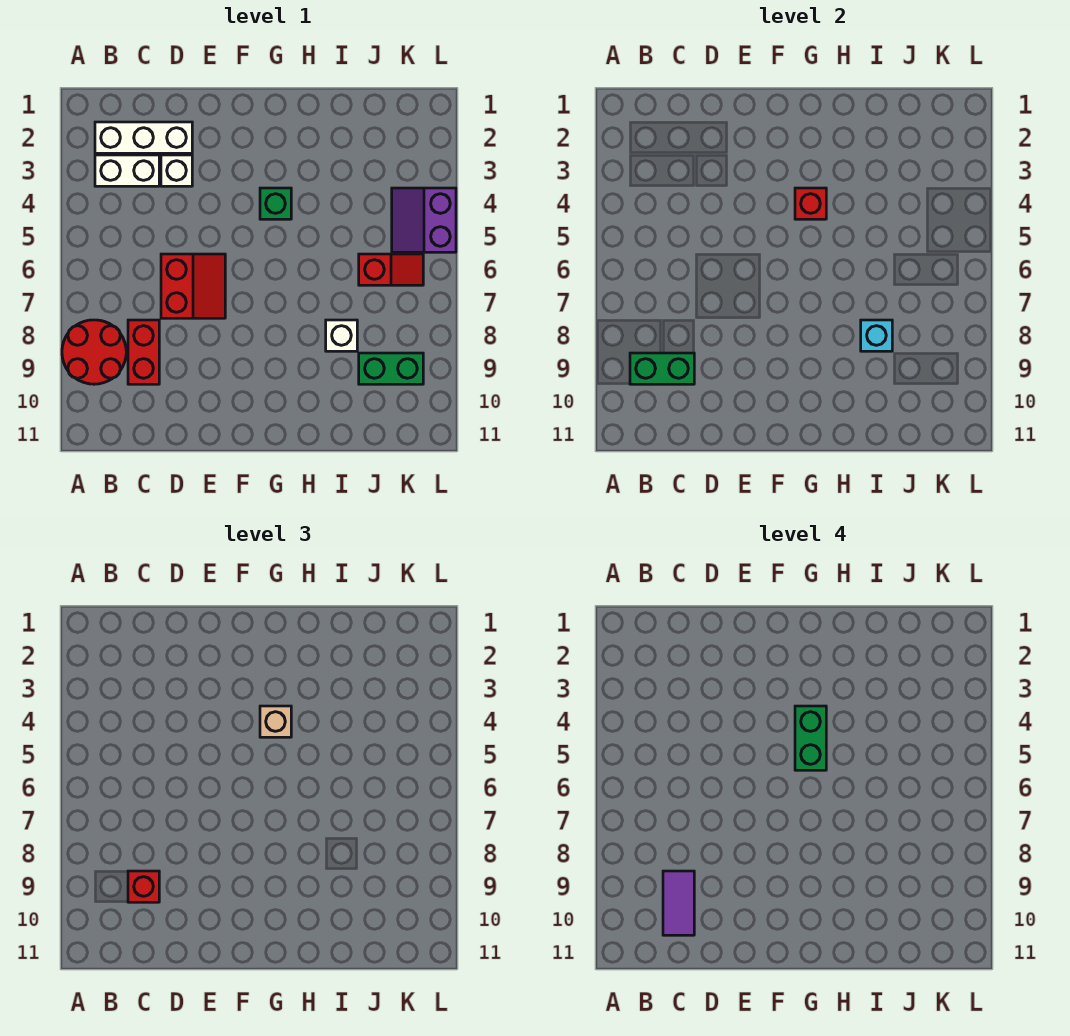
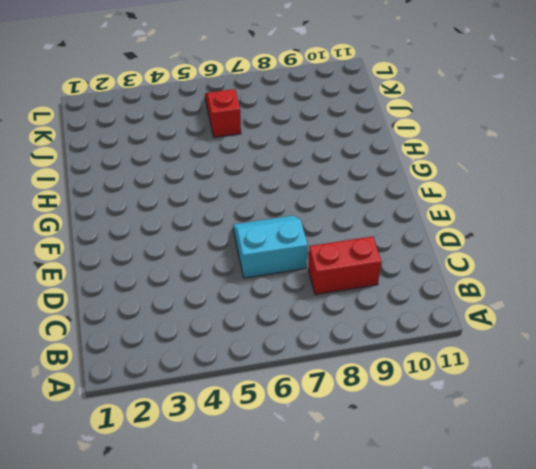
cyan slope D6:E7 level 1 top D -> red slope D6:E7 level 1 top D
none -> red round brick A8:B9 level 1
none -> white brick B2:D2 level 1
none -> white brick B3:C3 level 1

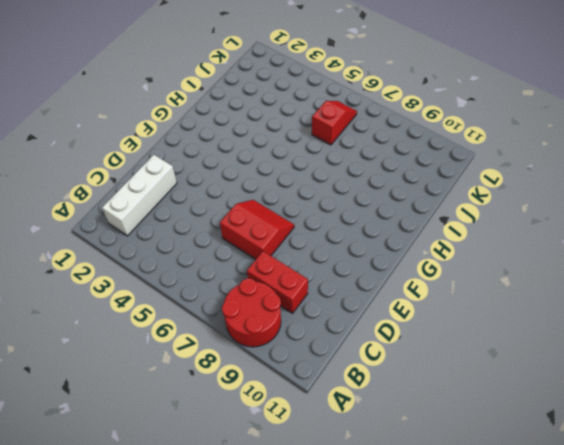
none -> white brick B3:C3 level 1
none -> white brick D3 level 1
none -> green brick G4 level 1

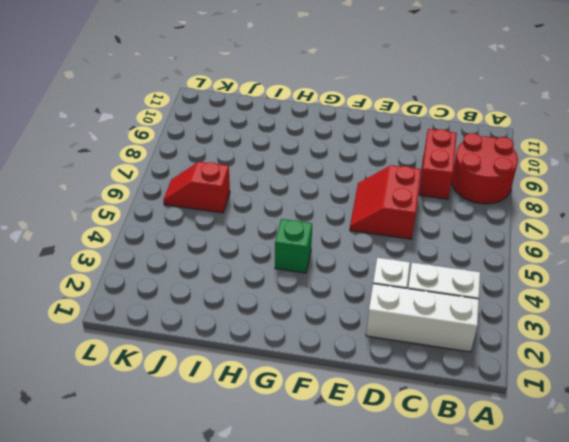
none -> white brick I8 level 1
none -> green brick J9:K9 level 1
none -> purple slope K4:L5 level 1 top L

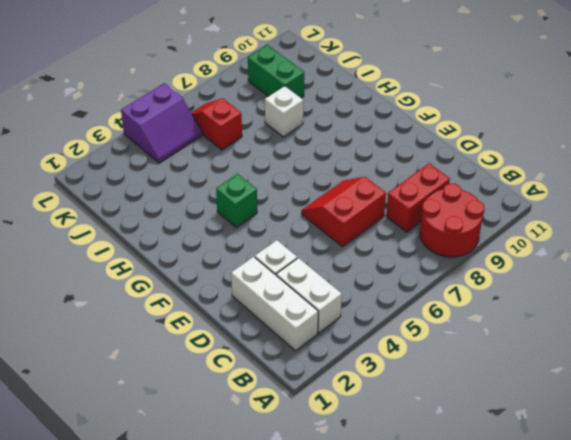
none -> green brick B9:C9 level 2
none -> red brick G4 level 2
none -> cyan brick I8 level 2

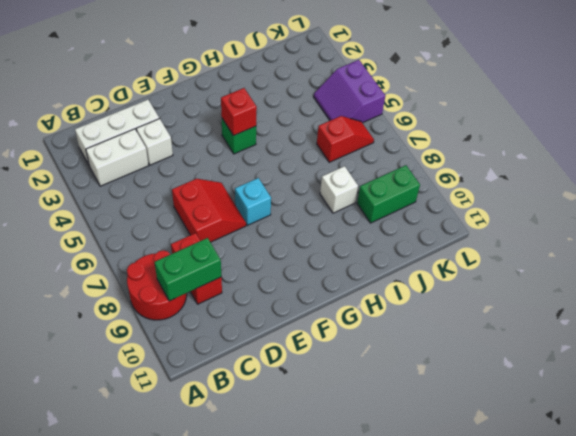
cyan brick F7 level 1 -> cyan brick I8 level 2
none -> red brick C9 level 3
none -> tan brick G4 level 3
none -> purple tile C9:C10 level 4

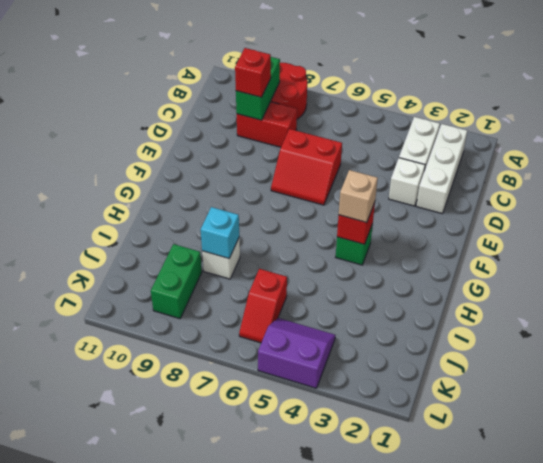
none -> purple tile C9:C10 level 4
none -> green brick G4:G5 level 4

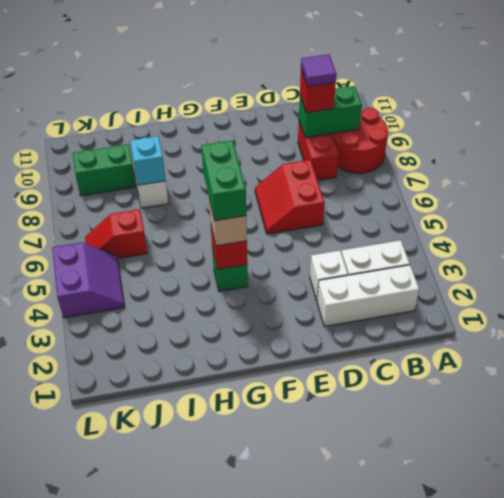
purple tile C9 level 4 -> purple tile C9:C10 level 4

